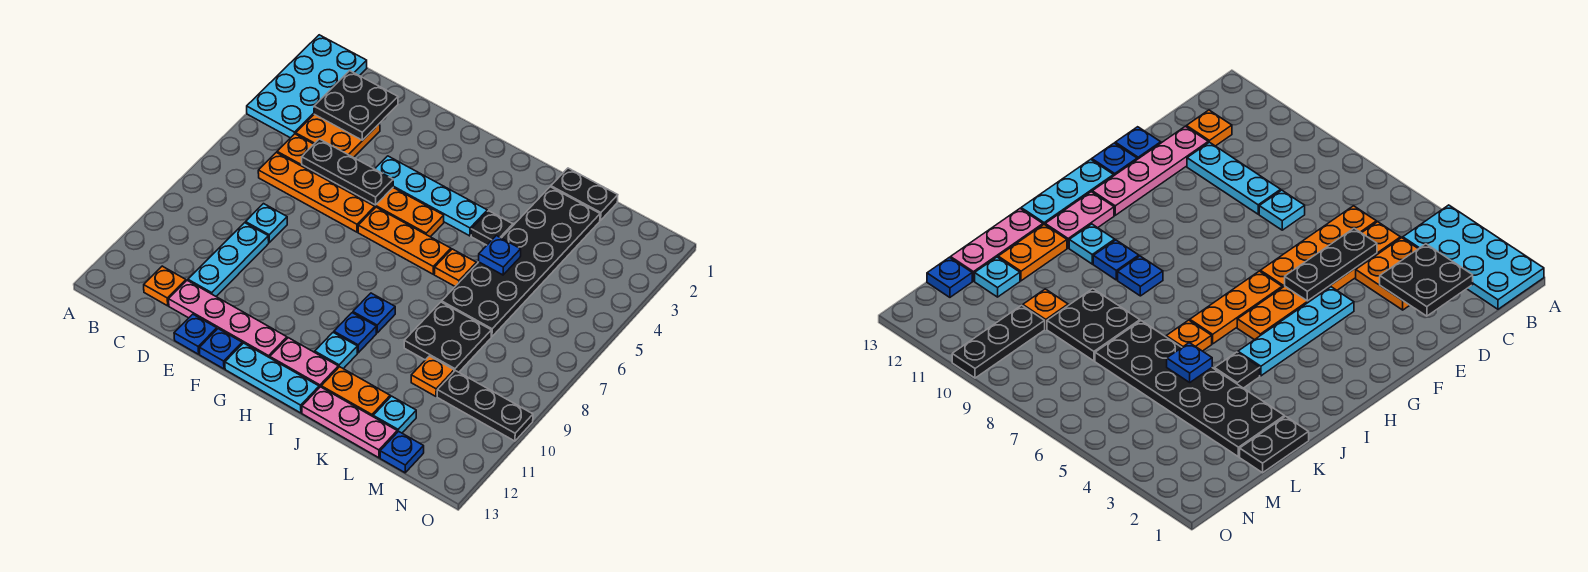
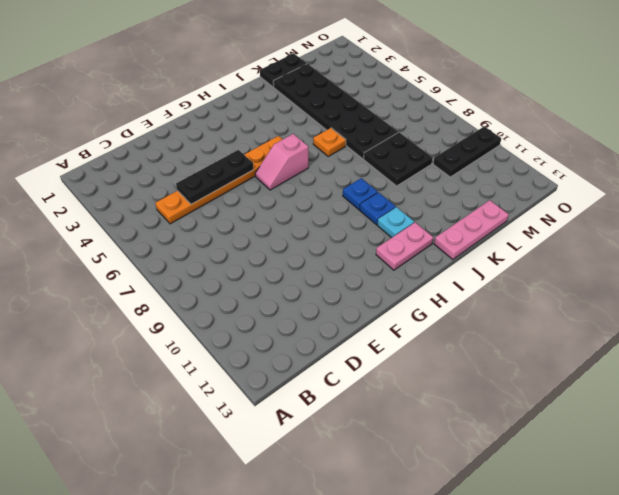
pink slope G6:H6 level 1 top H -> orange plate G6:I6 level 1
none -> cyan plate A1:B4 level 1
none -> orange plate C3:D4 level 1
none -> orange plate C6:F6 level 1
none -> orange plate C12 level 1

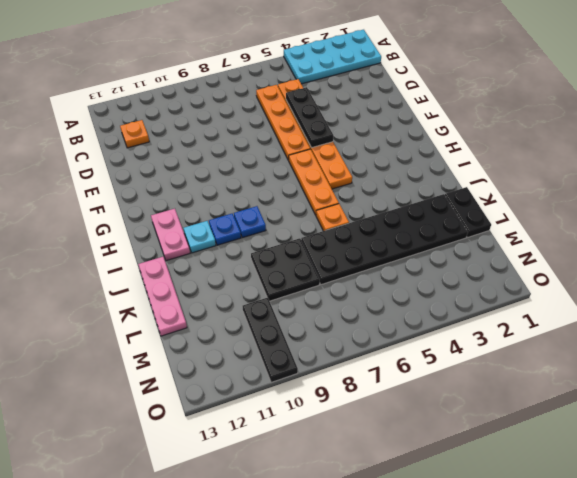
none -> orange plate C3:D4 level 1
none -> cyan plate D8 level 1
none -> cyan plate D9:D11 level 1
none -> pink plate D12:G12 level 1

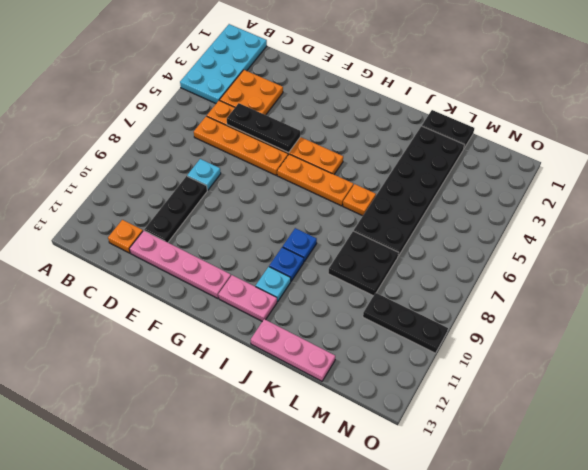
black plate D9:D11 level 1 -> cyan plate D9:D11 level 1
none -> blue plate E13 level 1
none -> cyan plate F4:I4 level 1
none -> blue plate F13 level 1
none -> cyan plate G13:I13 level 1

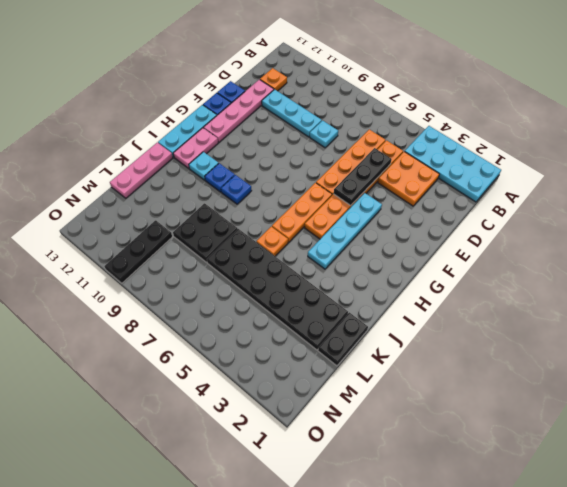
none -> black plate J4 level 1
none -> orange plate J12:K12 level 1
none -> orange plate L10 level 1
none -> cyan plate L12 level 1

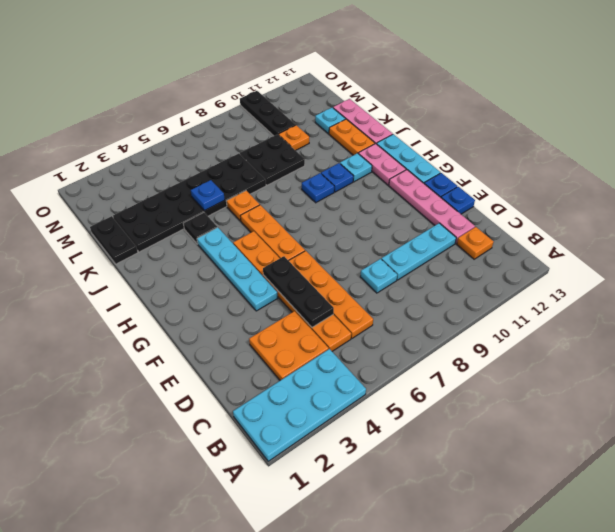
none -> blue plate M13 level 1
none -> black plate C2:D3 level 2

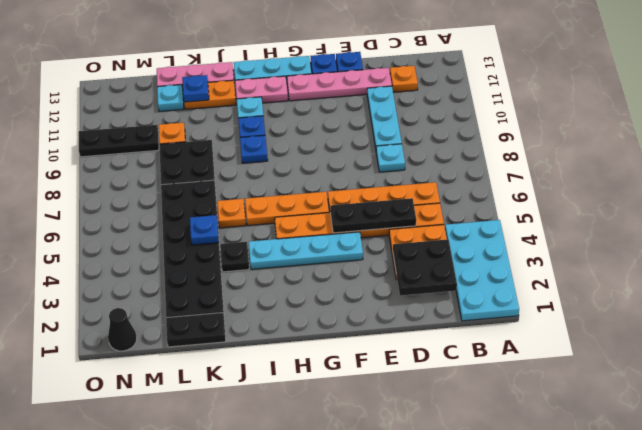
blue plate K12 level 2 -> blue plate M13 level 1
black cone N1 level 1 -> none

